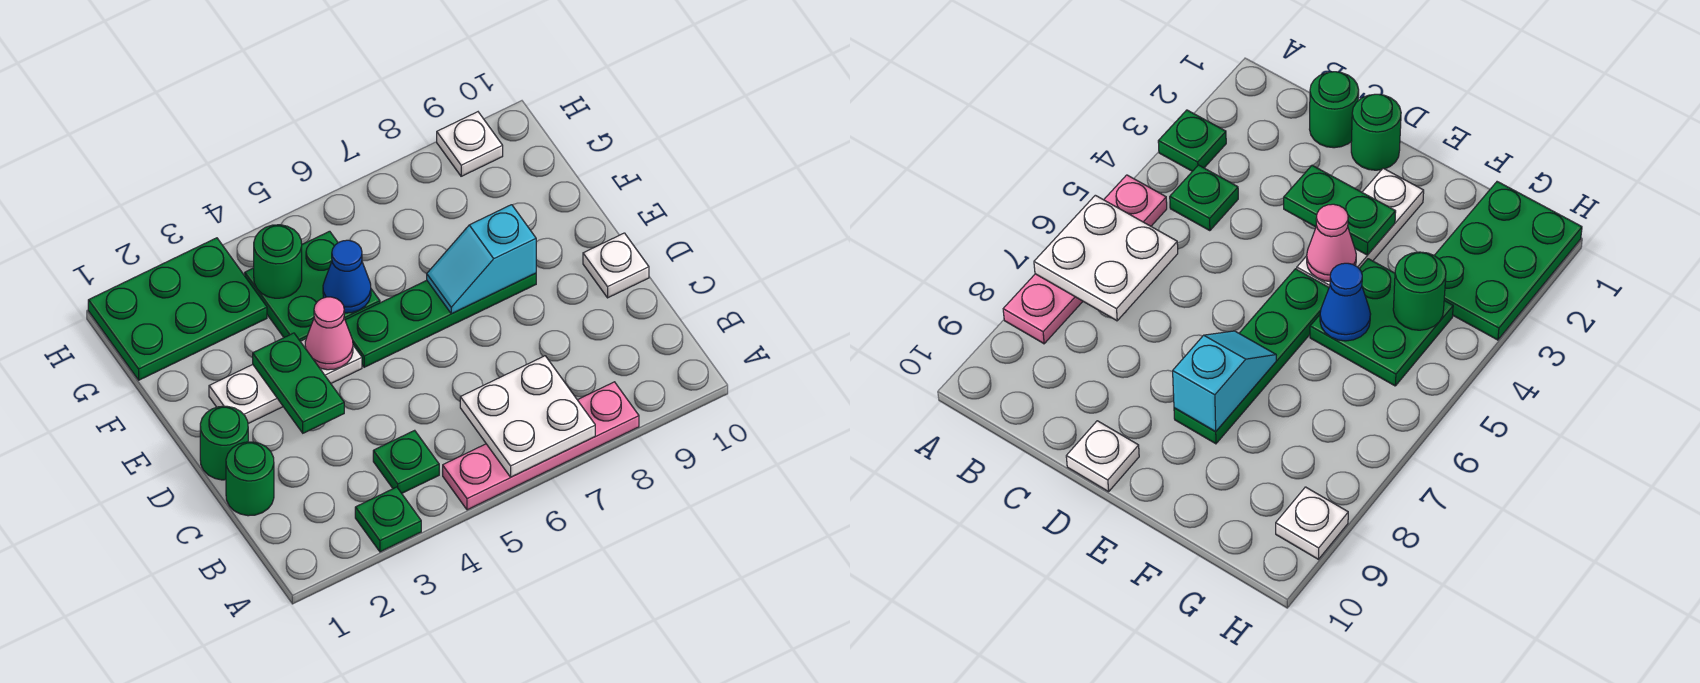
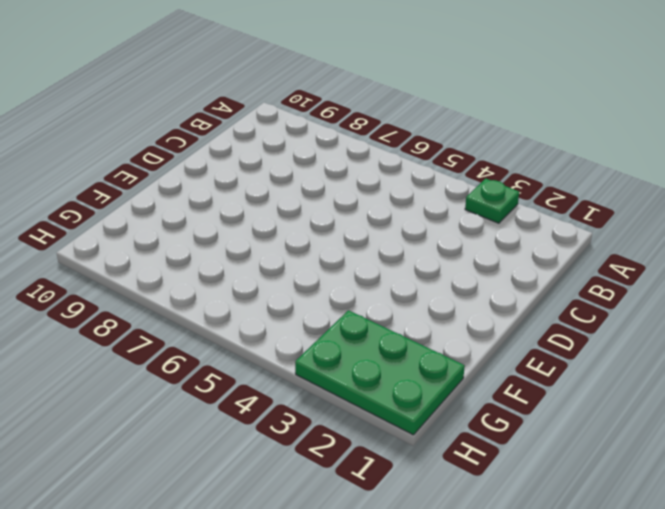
none -> pink plate A5:A8 level 1
none -> green plate B4 level 1
none -> green round brick C1 level 1

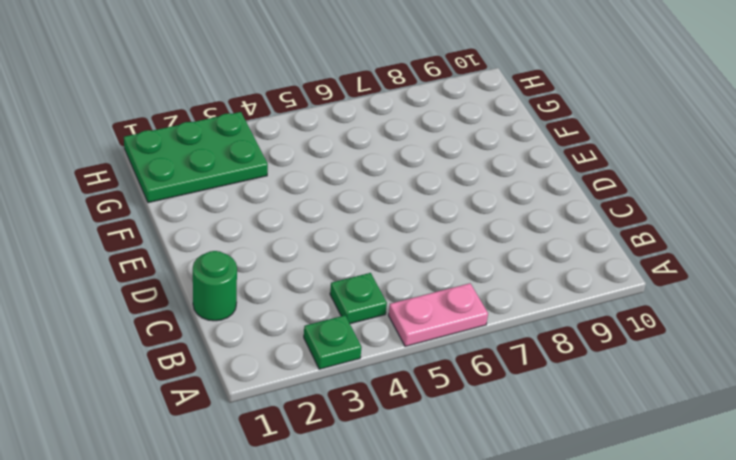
pink plate A5:A6 level 1 -> pink plate A5:A8 level 1
none -> green round brick D1 level 1
none -> white plate D10 level 1
none -> white plate E2:E4 level 1

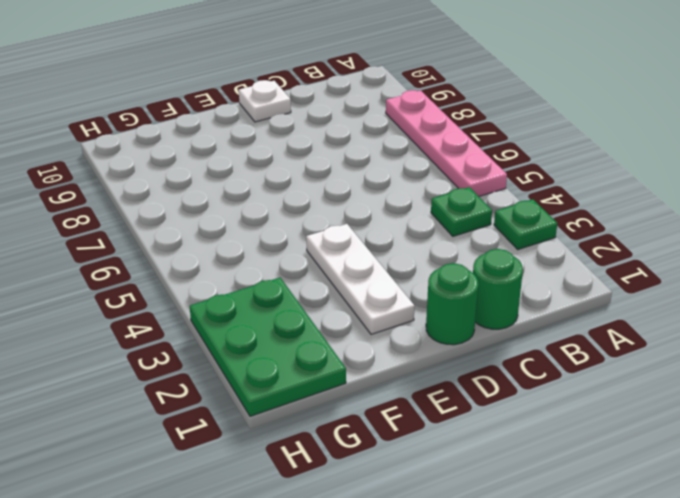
none -> green plate E5:E8 level 1
none -> green plate F4:G5 level 1
none -> white plate H9 level 1

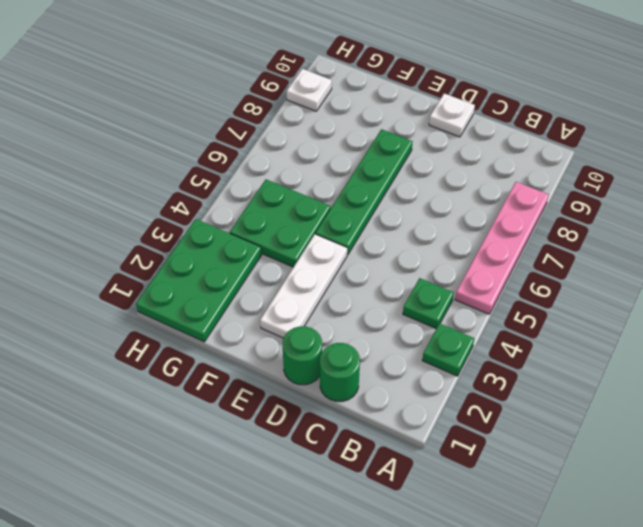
none -> white plate A6:B7 level 2
none -> green plate D3:E3 level 2
none -> pink cone E4 level 2

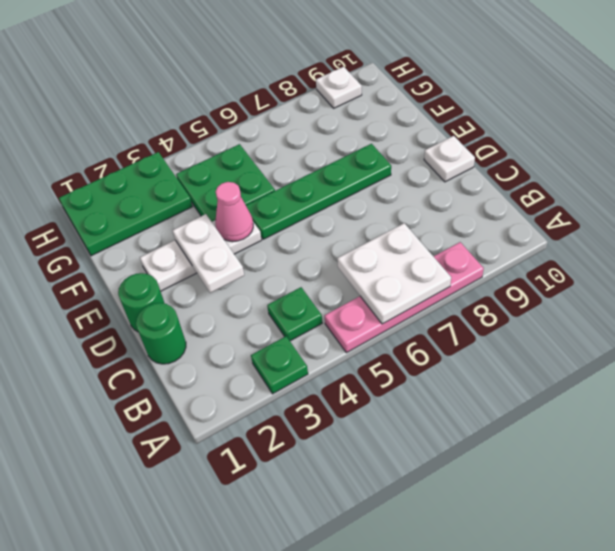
white plate D3:E3 level 2 -> green plate D3:E3 level 2
none -> cyan slope E7:E8 level 2 top 8
none -> blue cone F5 level 2
none -> green round brick G4 level 2

